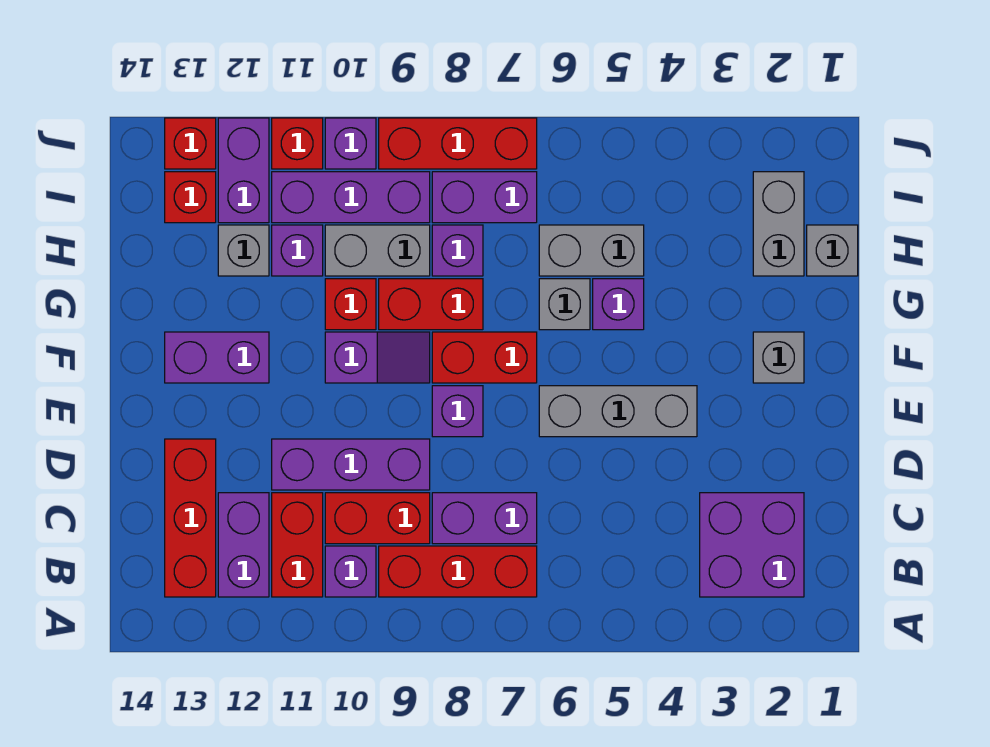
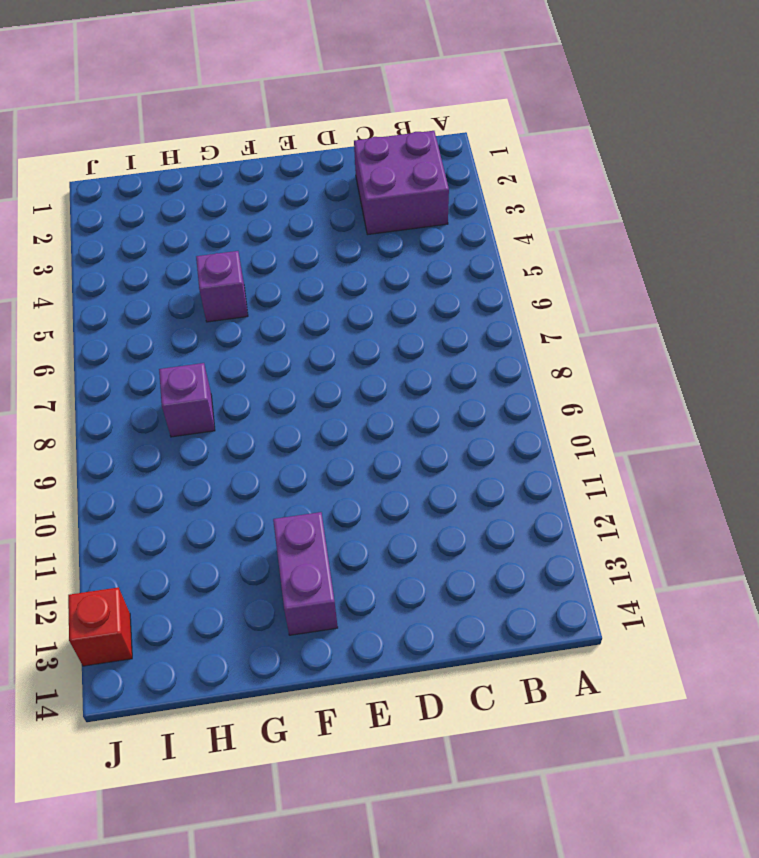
none -> red brick B7:B9 level 1
none -> purple brick B10 level 1
none -> red brick B11:C11 level 1
none -> purple brick B12:C12 level 1

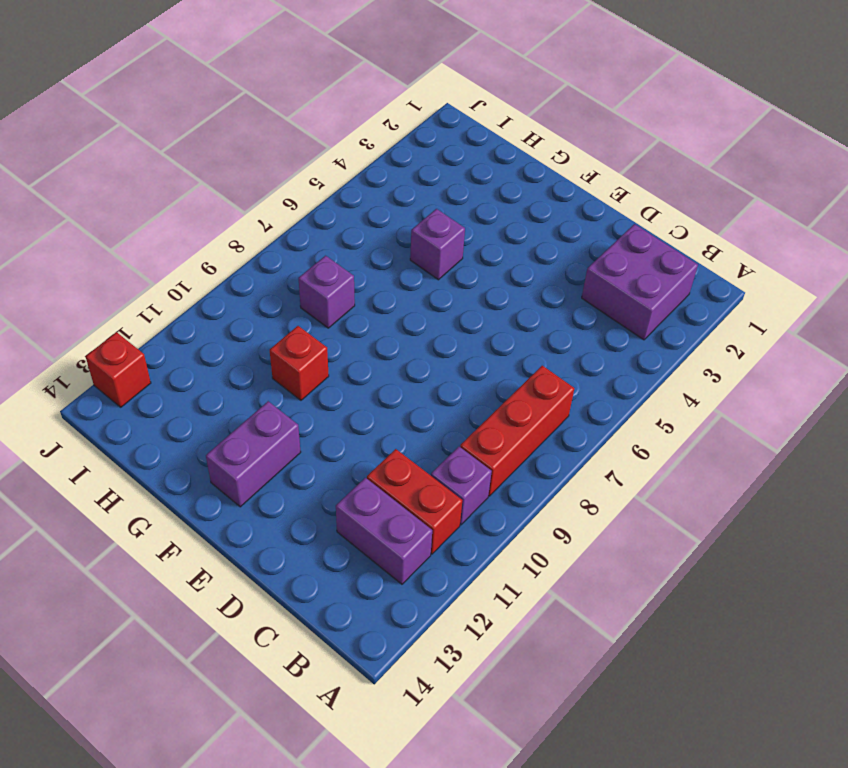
none -> red brick B13:D13 level 1
none -> purple brick C7:C8 level 1
none -> red brick C9:C10 level 1
none -> purple brick D9:D11 level 1

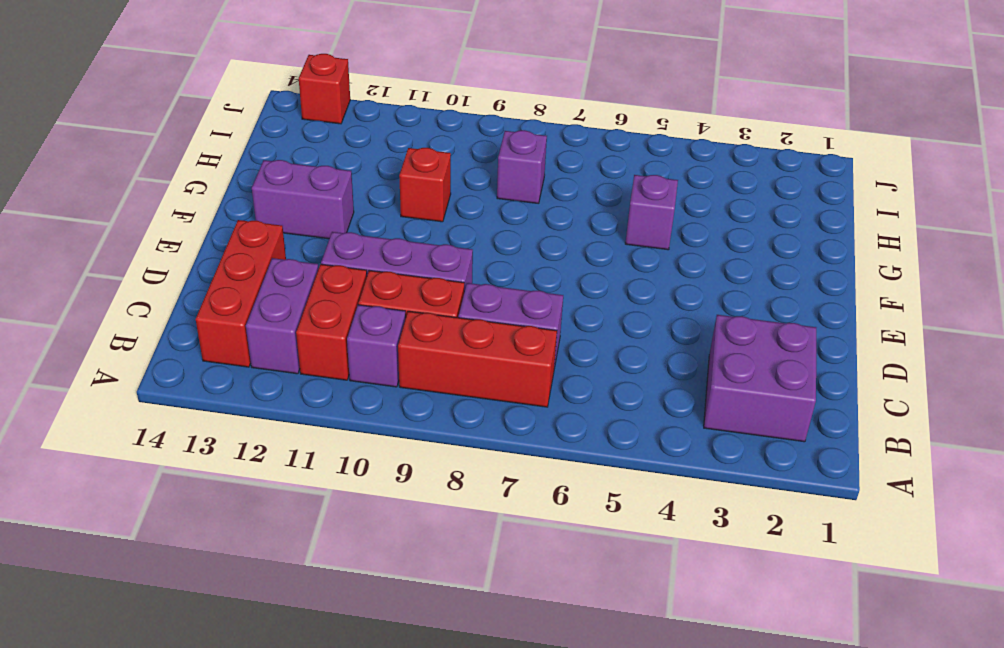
none -> grey brick E4:E6 level 1
none -> purple brick E8 level 1
none -> grey brick F2 level 1
none -> red brick F7:F8 level 1

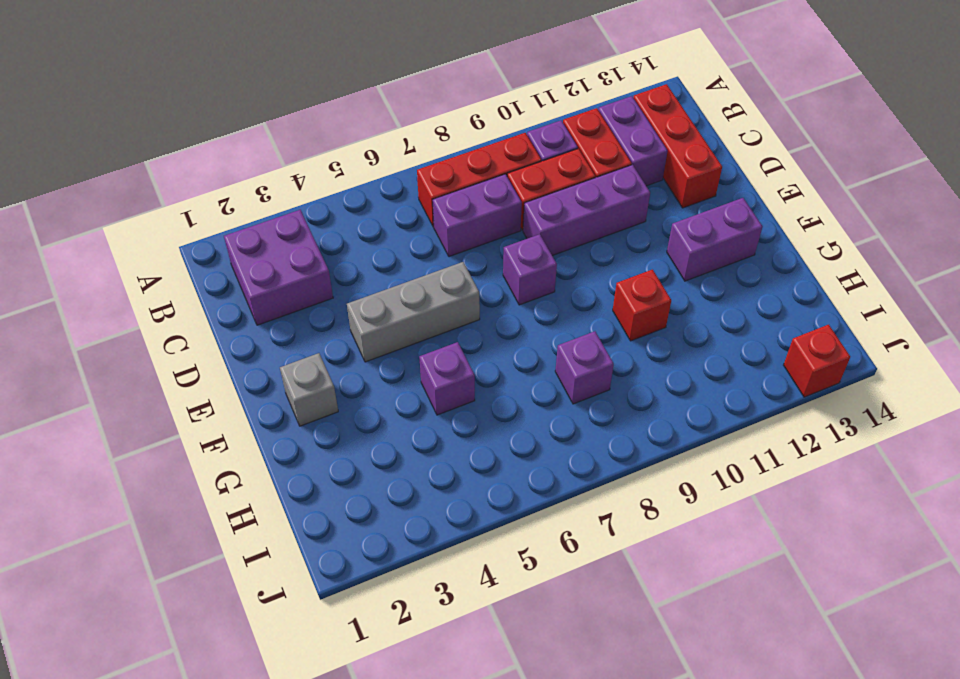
none -> red brick F7:F8 level 1
none -> purple slope F9:F10 level 1 top 10
none -> grey brick G6 level 1
none -> red brick G8:G9 level 1

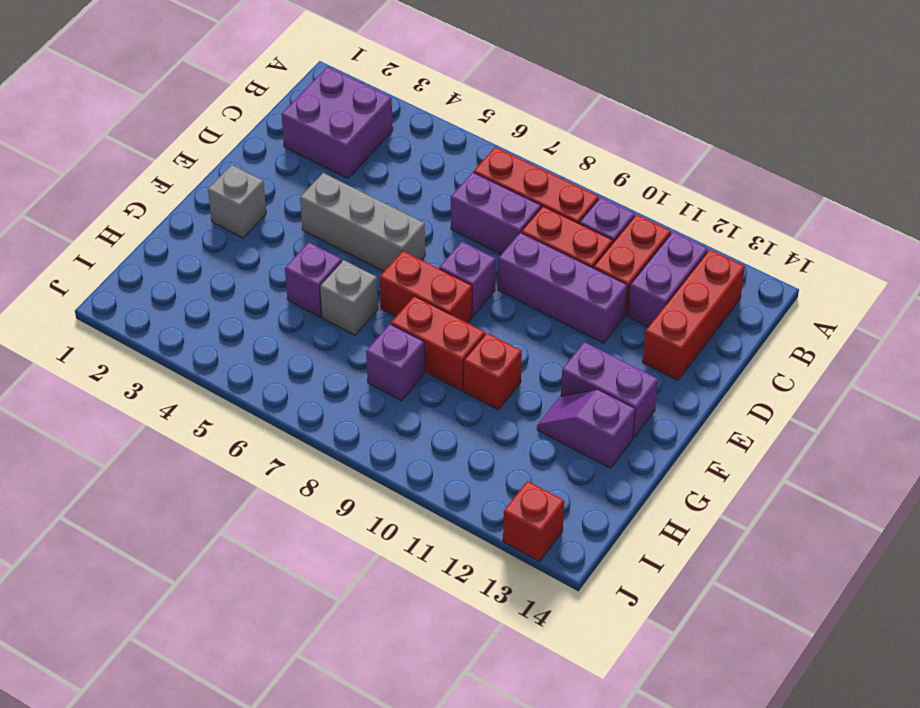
purple slope G12:G13 level 1 top 13 -> purple slope F9:F10 level 1 top 10
none -> grey brick H1 level 1
none -> grey brick H2:I2 level 1
none -> grey brick H5:H6 level 1
none -> grey brick H9:H10 level 1

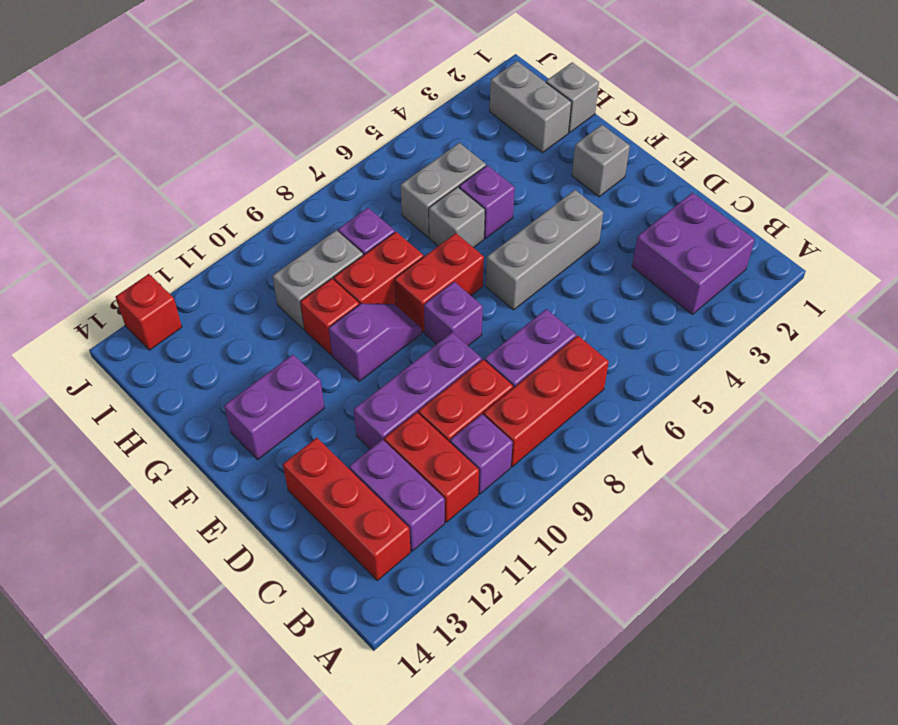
none -> purple brick H11 level 1
none -> grey brick H12 level 1
none -> purple brick I7:I8 level 1
none -> purple brick I9:I11 level 1

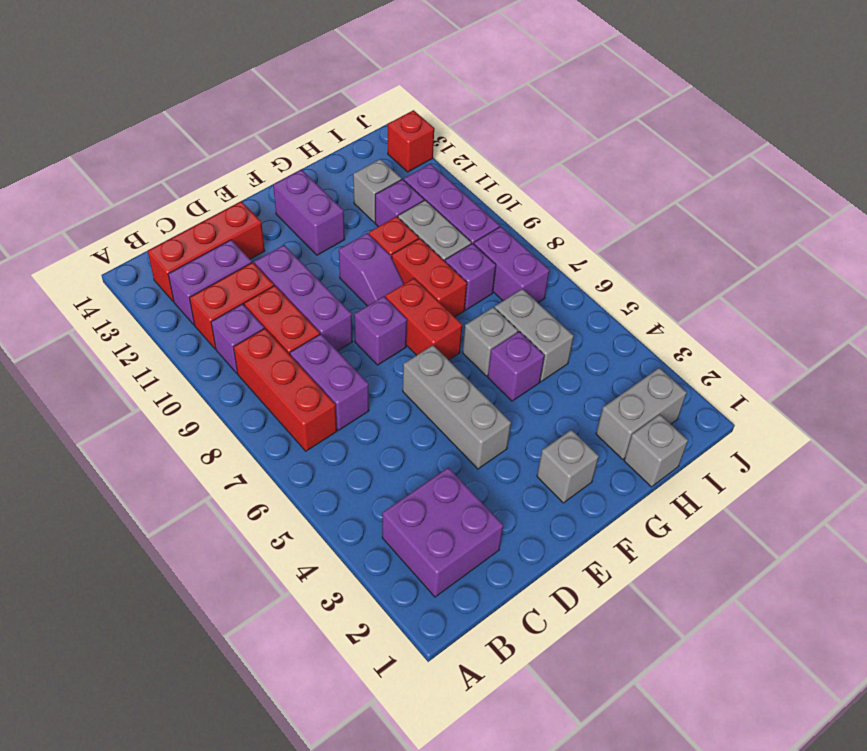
none -> purple brick I12:J12 level 1
none -> red brick I13 level 1
none -> red brick J7:J9 level 1
none -> purple brick J10 level 1

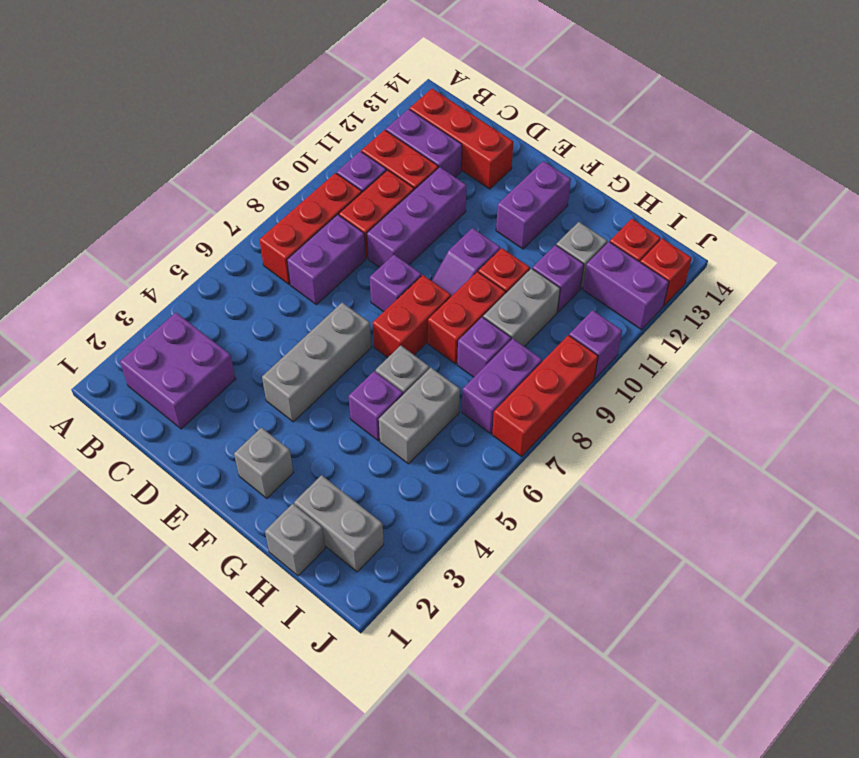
none -> purple brick I9:I11 level 1
none -> red brick J11 level 1

